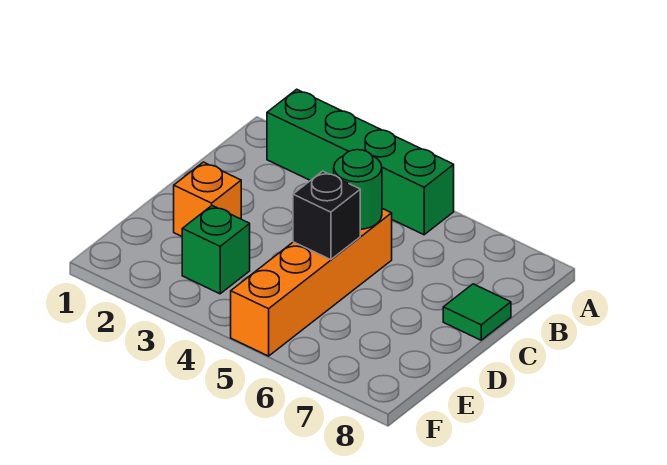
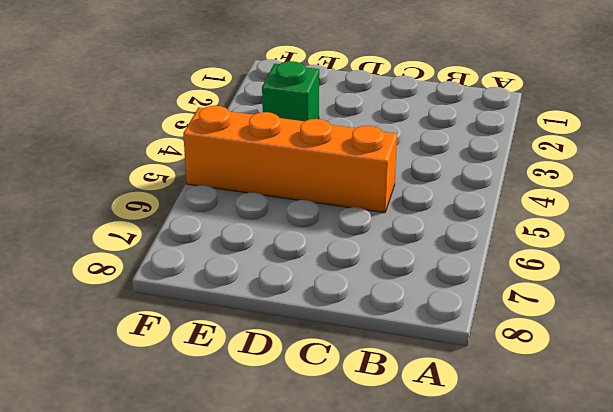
none -> green brick A2:A5 level 1
none -> green tile C8 level 1

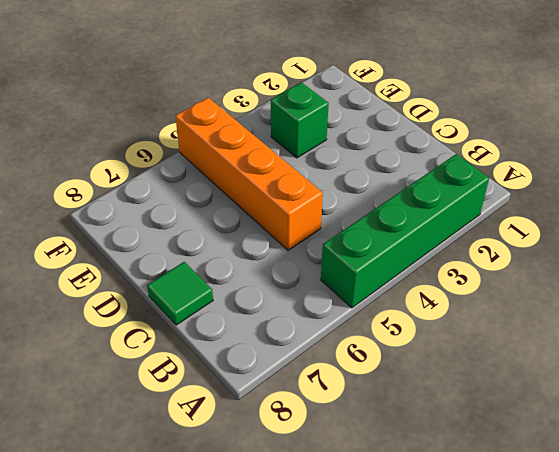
none -> orange brick D2 level 1
none -> green round brick C5 level 2

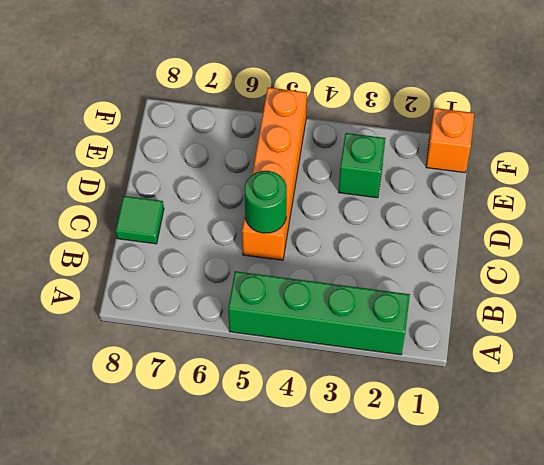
orange brick F1 level 1 -> orange brick D2 level 1
none -> black brick D5 level 2

